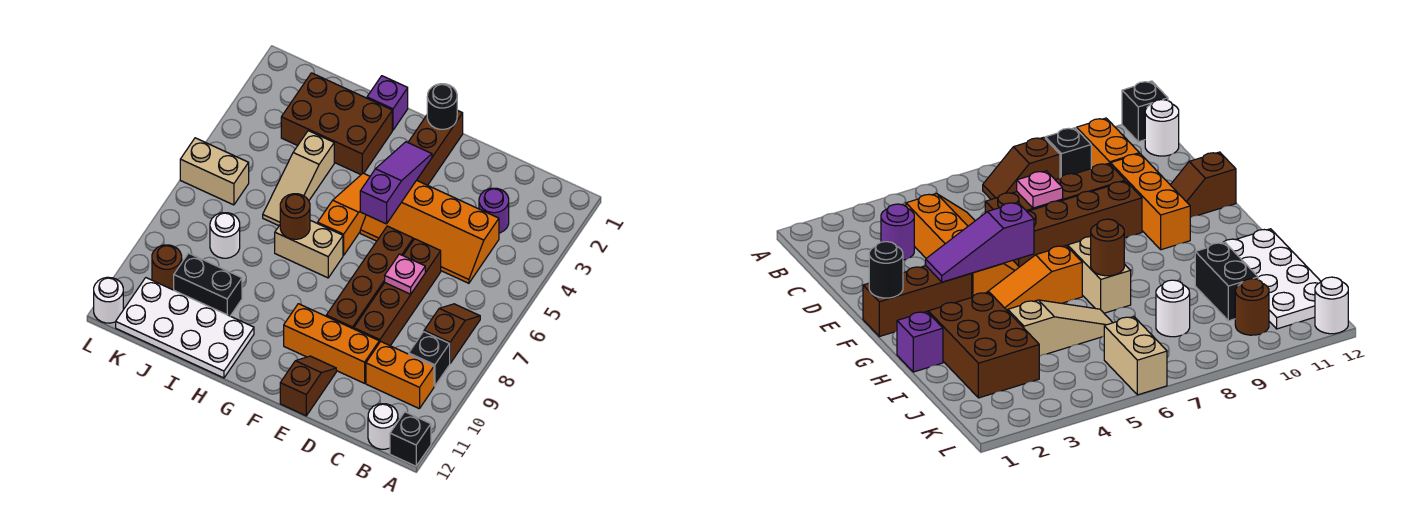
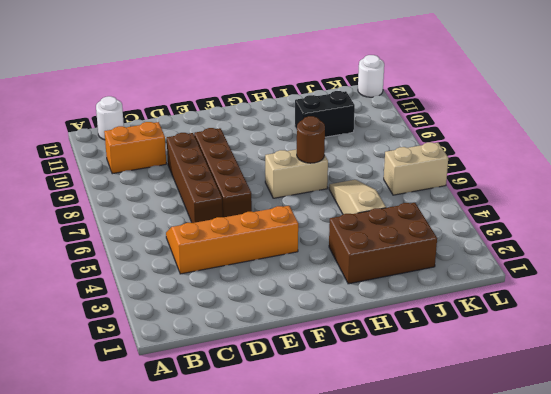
none -> black brick A12 level 1
none -> brown slope B7:B8 level 1 top 8
none -> black brick B9 level 1

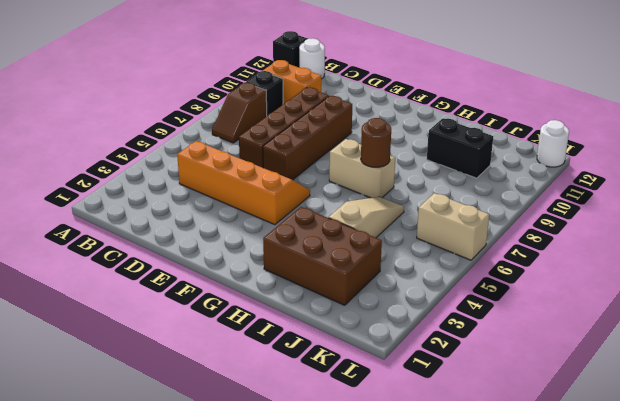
none -> purple round brick C3 level 1
none -> orange brick D10:F10 level 1
none -> brown slope E11:E12 level 1 top 12

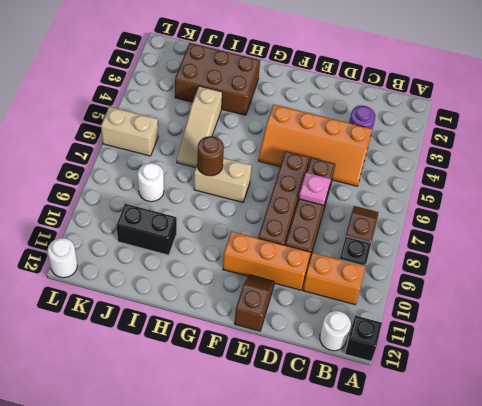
none -> brown brick F1:F3 level 1
none -> orange slope G4:G6 level 1 top 6
none -> purple brick H1 level 1

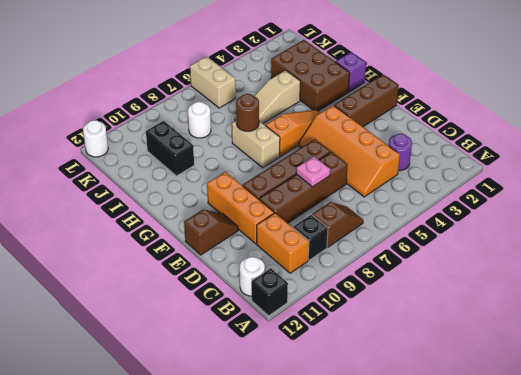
none -> white plate H11:K12 level 1
none -> brown round brick K10 level 1
none -> black round brick F1 level 2

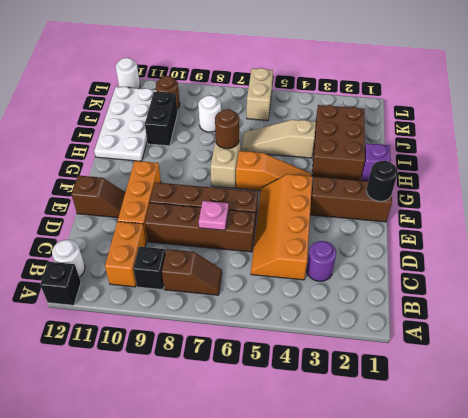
none -> purple slope F3:F5 level 2 top 5

